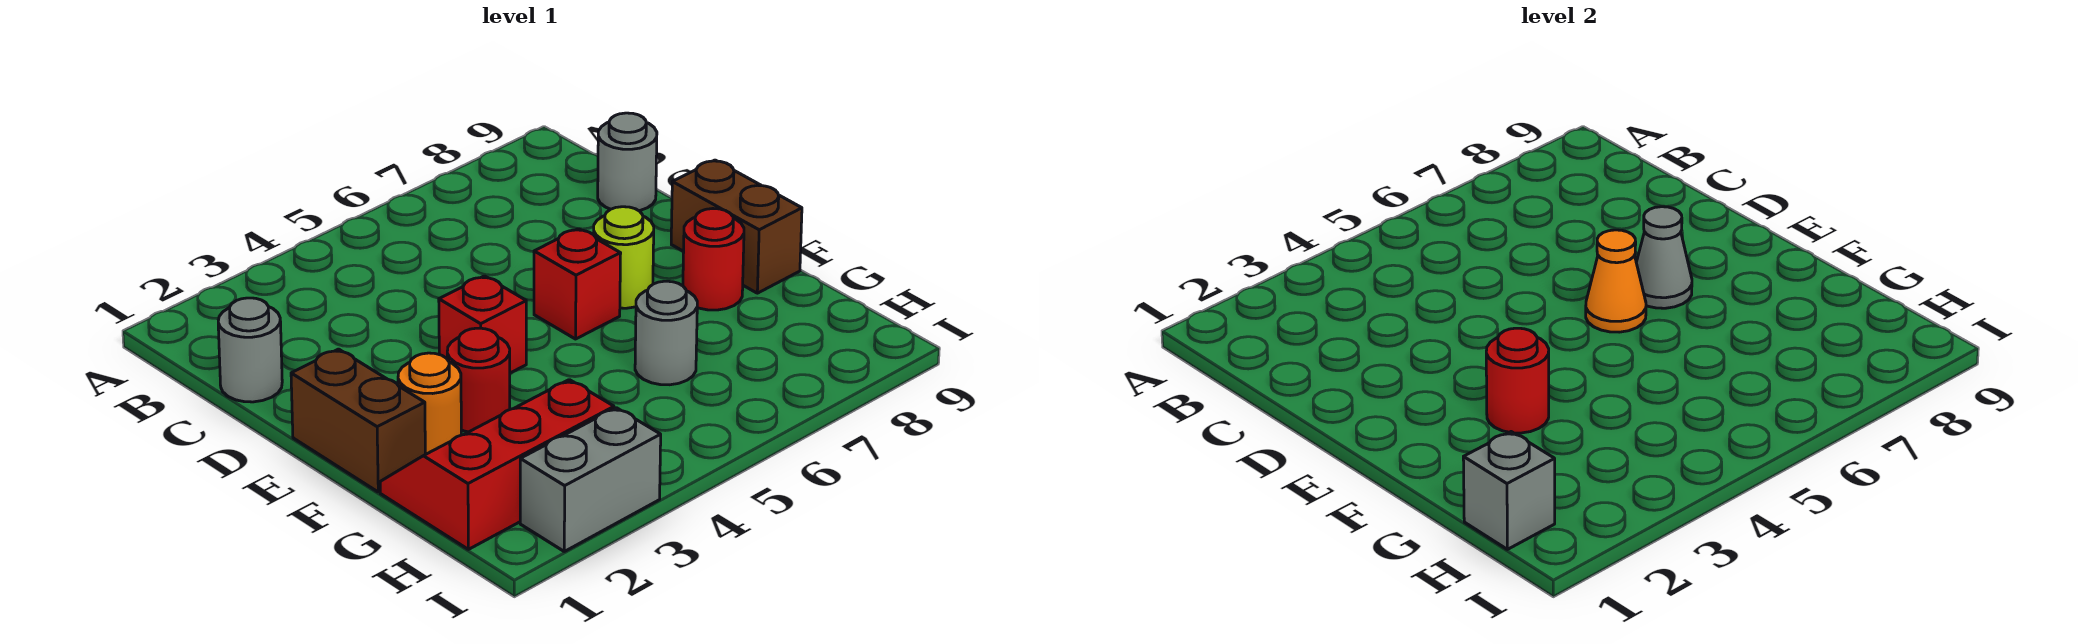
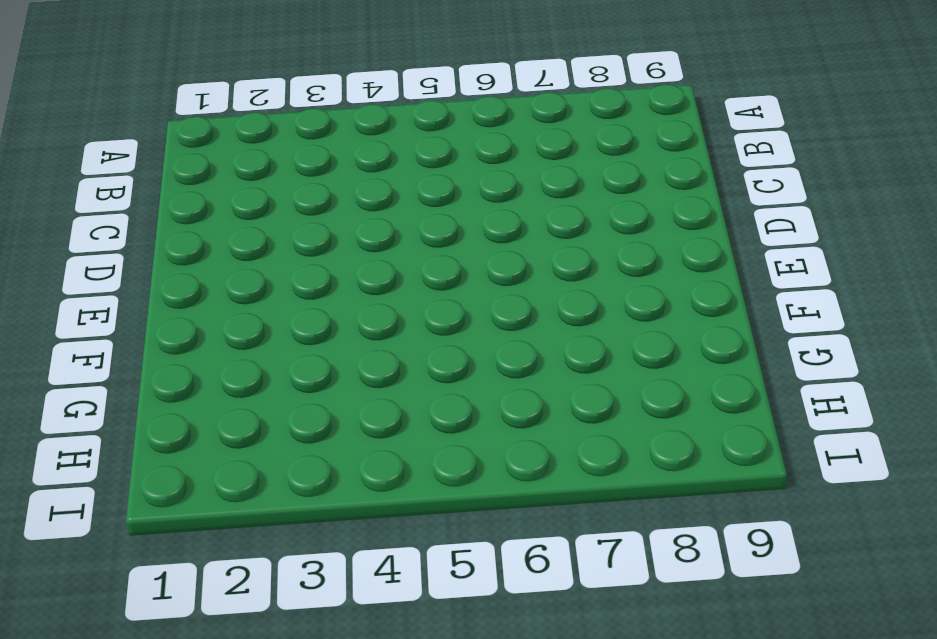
none -> grey round brick C1 level 1
none -> grey round brick C9 level 1
none -> brown brick E1:F1 level 1

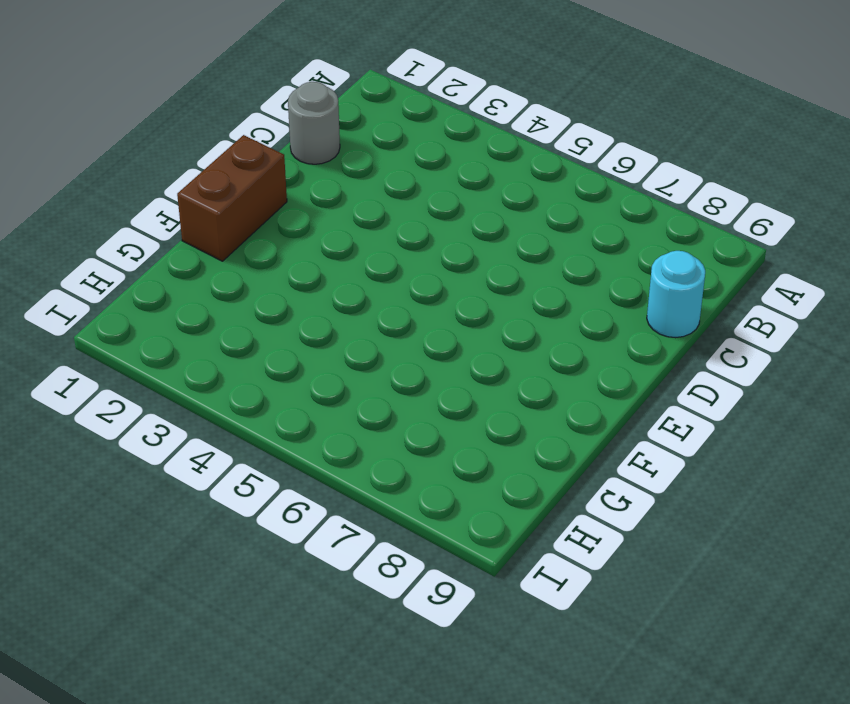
cyan round brick C9 level 1 -> grey round brick C9 level 1
none -> red brick E4 level 1
none -> red brick E6 level 1
none -> lime round brick E7 level 1

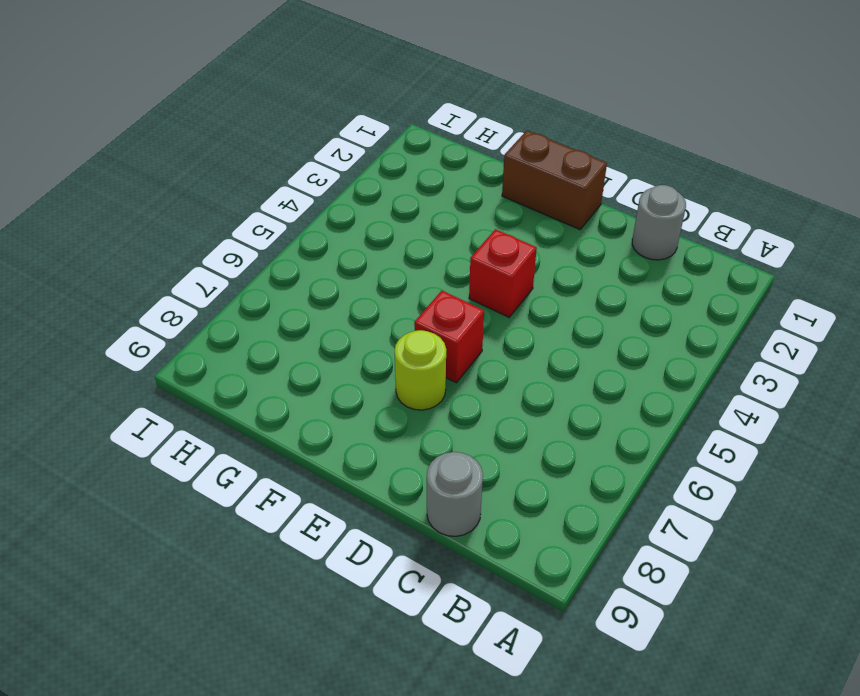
none -> brown brick E9:F9 level 1
none -> orange round brick F2 level 1
none -> red round brick F3 level 1

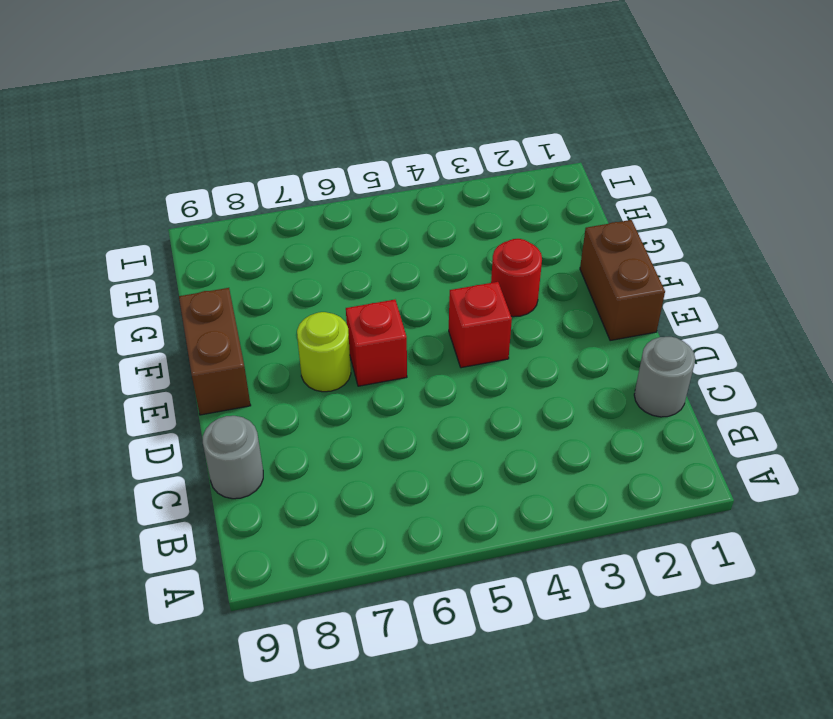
none -> orange round brick F2 level 1
none -> red round brick F8 level 1
none -> red slope G1:H3 level 1 top H

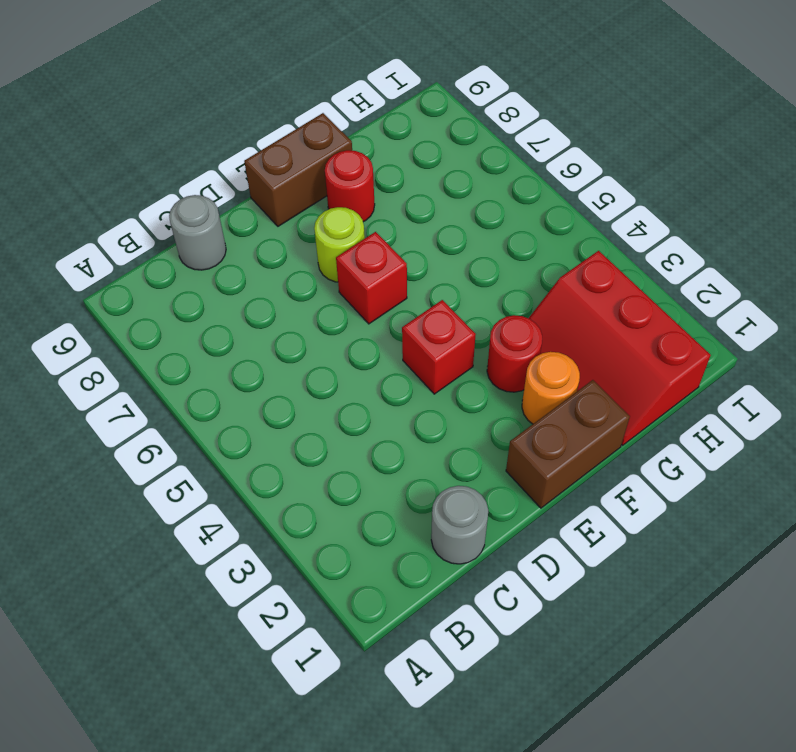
none -> grey round brick G6 level 1
none -> grey brick I2:I3 level 1
none -> orange cone E6 level 2

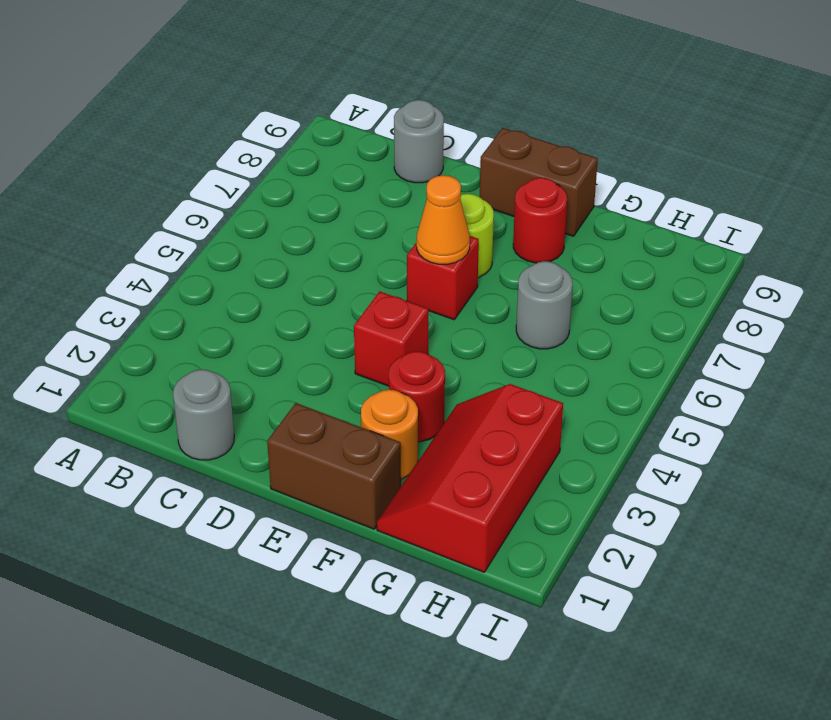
none -> grey brick I2:I3 level 1
none -> grey cone E7 level 2
none -> red round brick F3 level 2

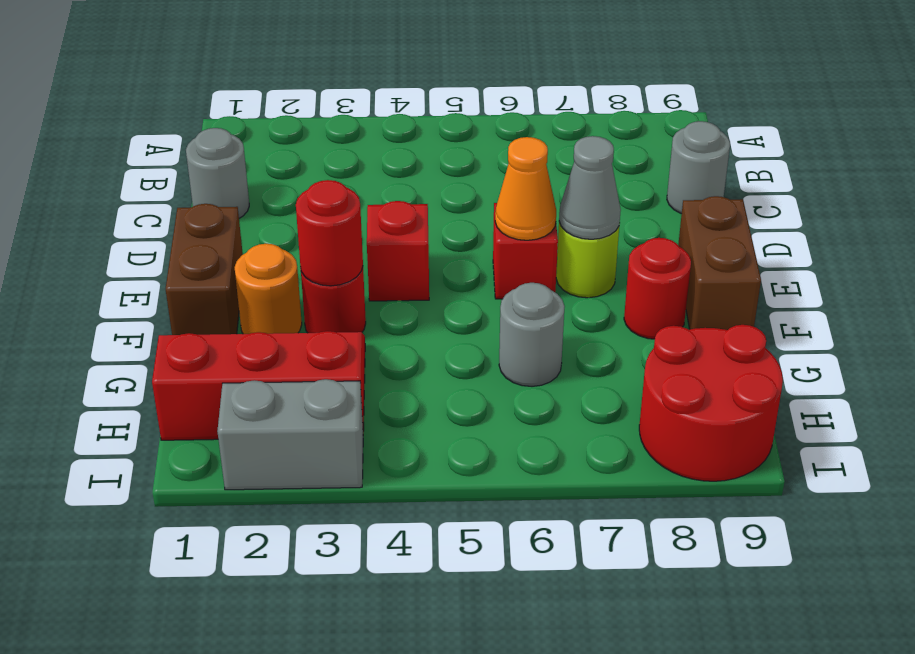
red round brick H8:I9 level 1 -> none
none -> grey brick H1 level 2

